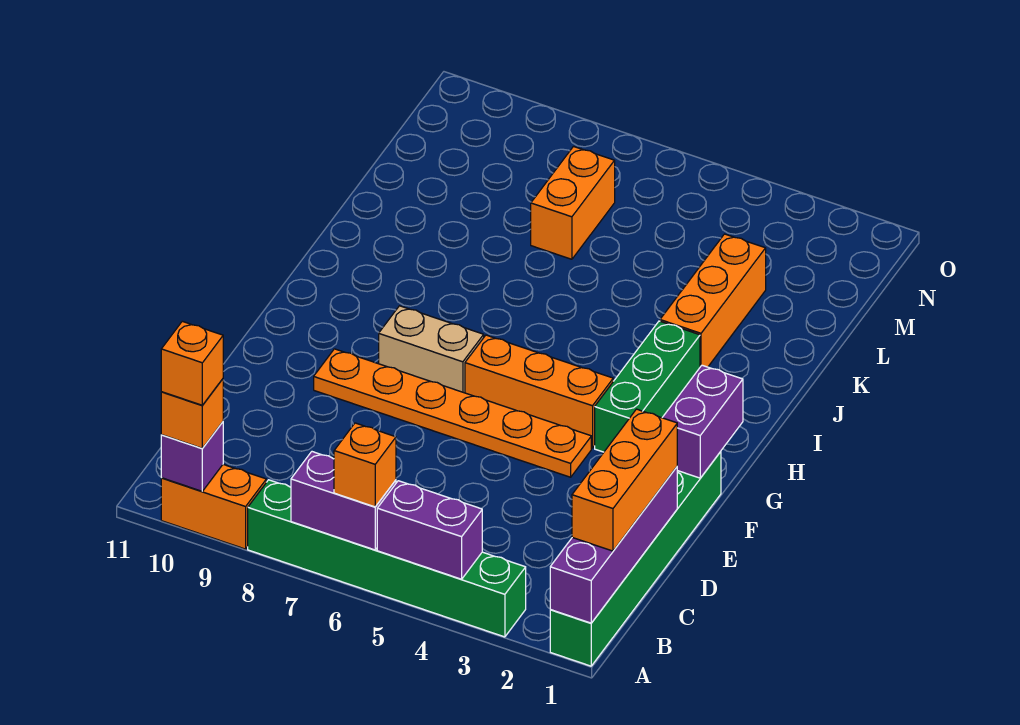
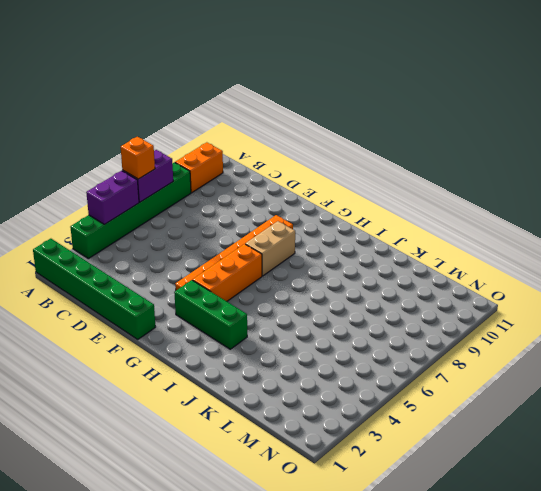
none -> orange brick J3:L3 level 1
none -> orange brick L7:M7 level 1
none -> purple brick A1:D1 level 2

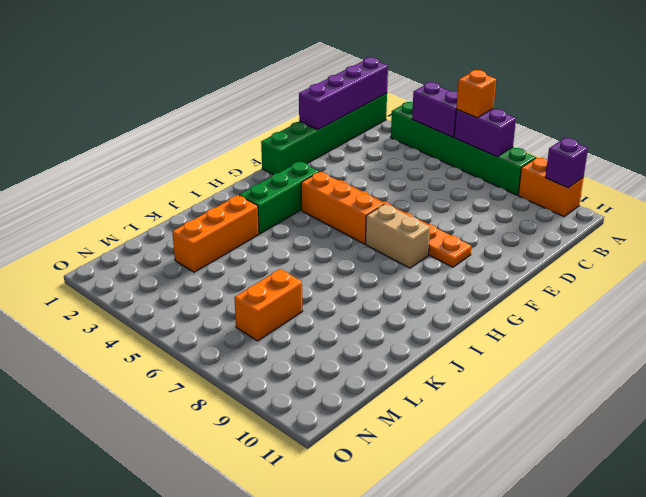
none -> purple brick F1:G1 level 2
none -> orange brick A10 level 3
none -> orange brick B1:D1 level 3

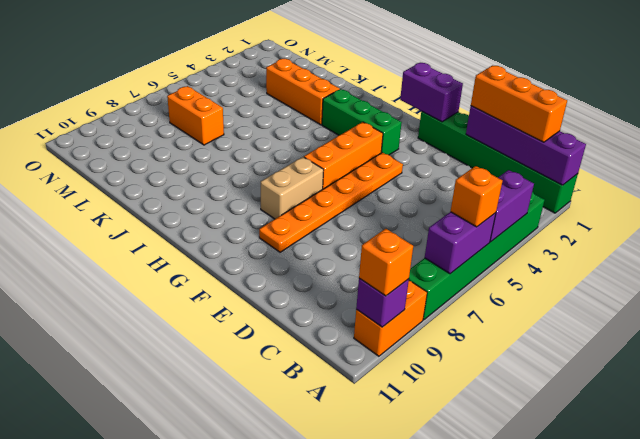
none -> orange brick A10 level 4

